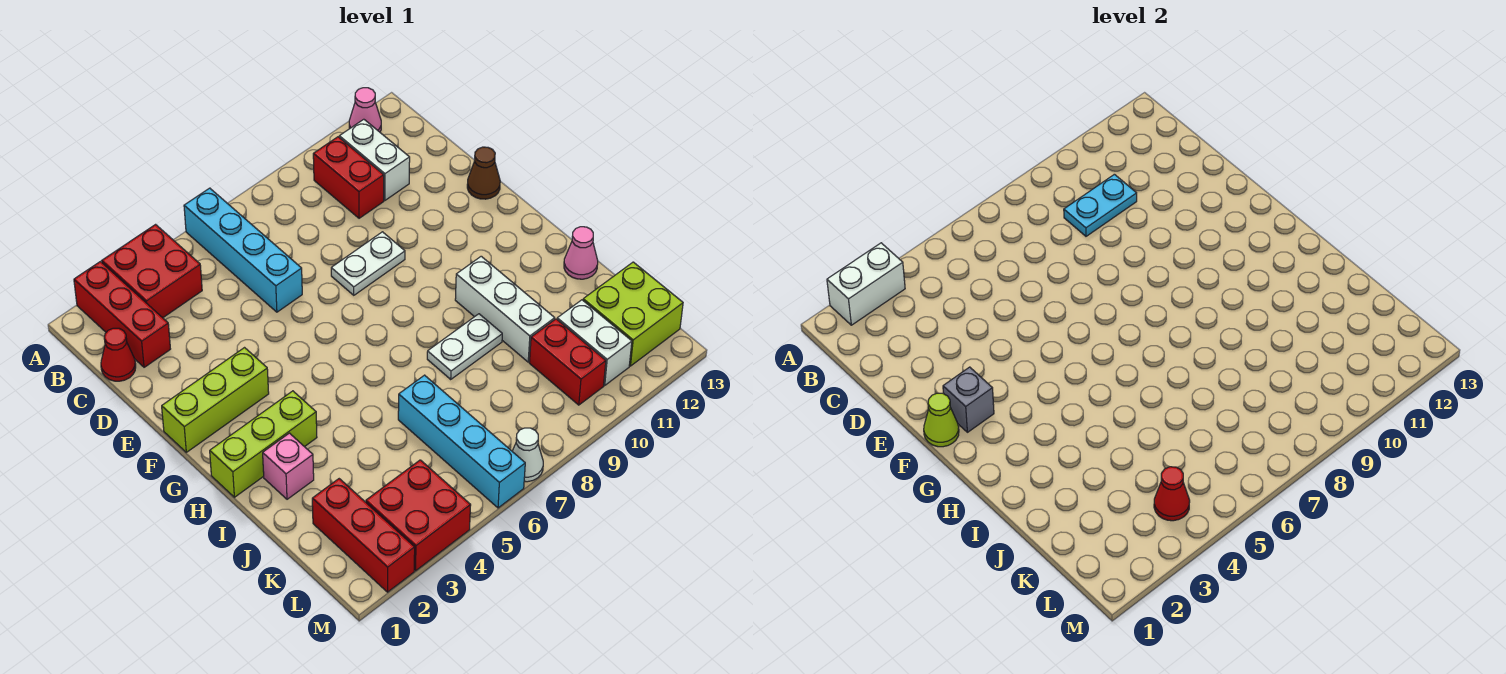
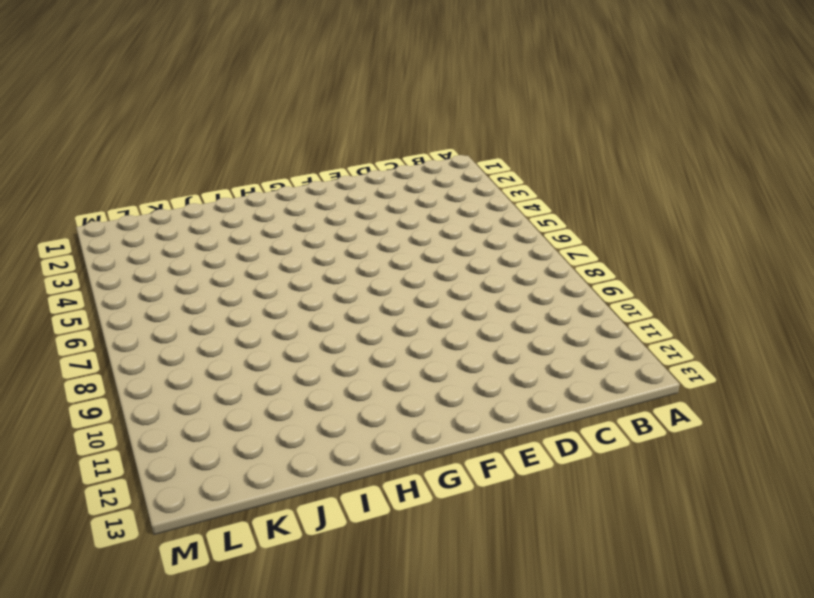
none -> red brick A2:C2 level 1
none -> red brick A3:B4 level 1
none -> cyan brick A6:D6 level 1

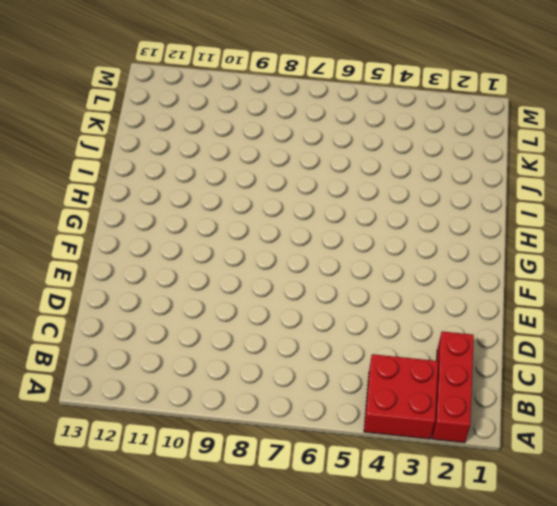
none -> cyan brick A6:D6 level 1
none -> pink cone A12 level 1
none -> red brick B10:C10 level 1

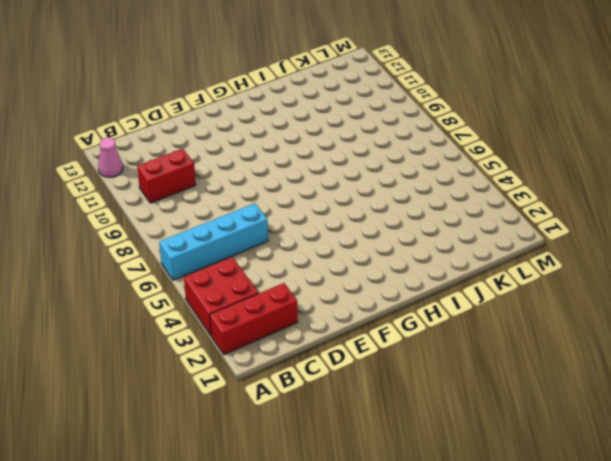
none -> white brick B11:C11 level 1
none -> red cone C1 level 1
none -> white plate E8:E9 level 1

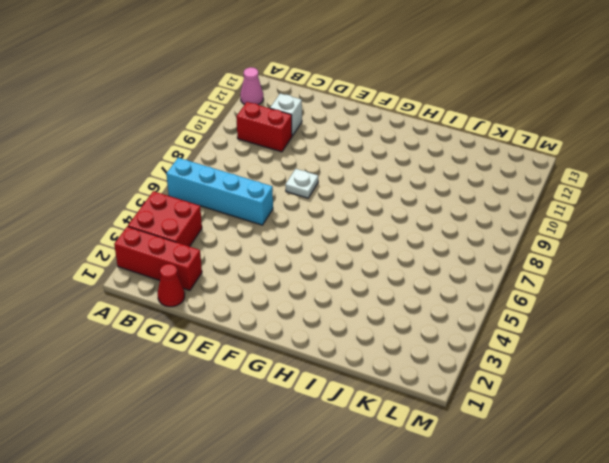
white brick C11 level 1 -> white brick B11:C11 level 1
white plate E8 level 1 -> white plate E8:E9 level 1
none -> brown cone E13 level 1
none -> lime brick F1:F3 level 1
none -> lime brick H1:H3 level 1

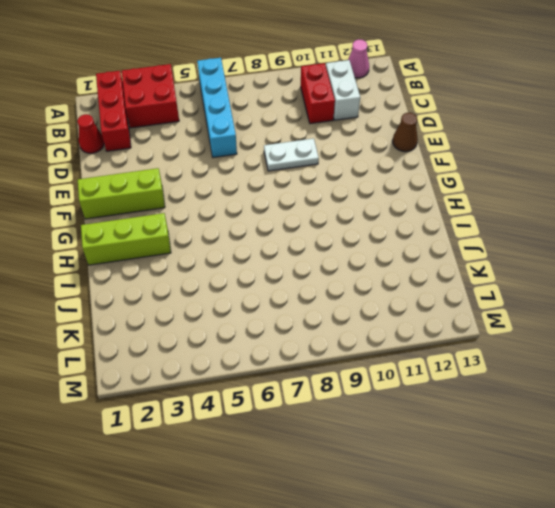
none -> white brick H10:J10 level 1
none -> pink brick I2 level 1
none -> white plate I8:I9 level 1

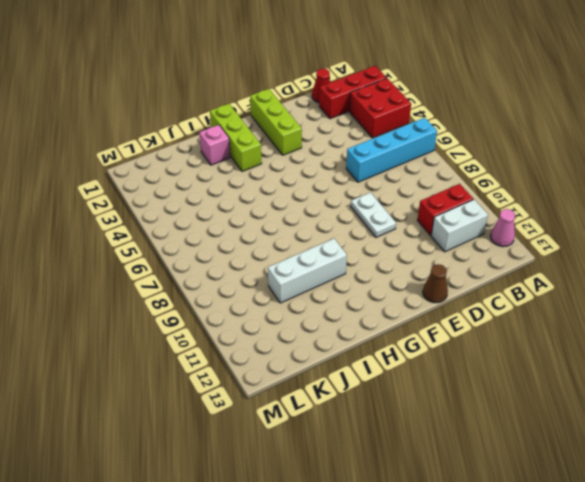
none -> white plate I8:I9 level 1
none -> pink cone I13 level 1
none -> cyan brick J6:M6 level 1

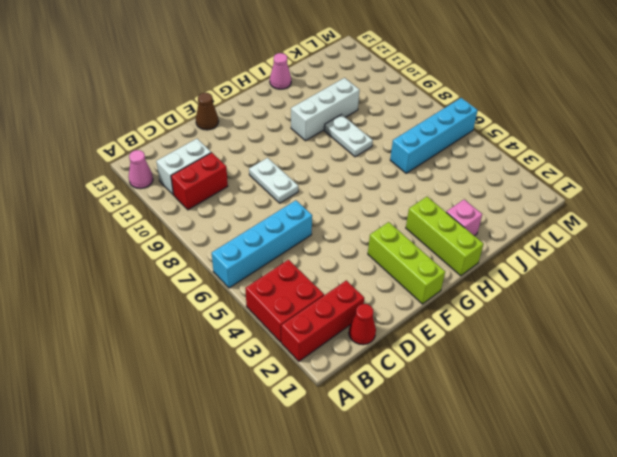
none -> red brick K2:M2 level 1
none -> red brick K10:L10 level 1
none -> white brick K11:L11 level 1

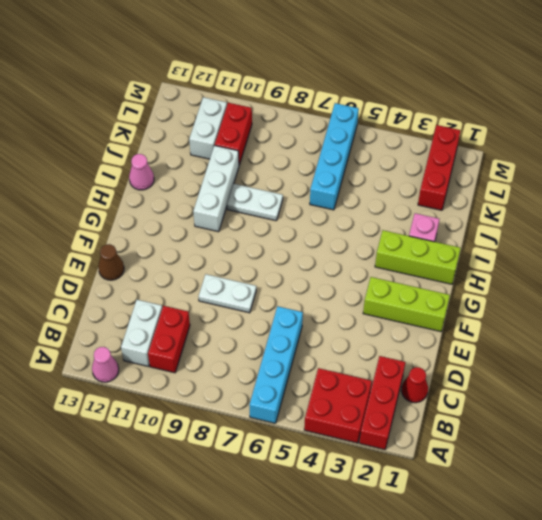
none -> lime brick K12:L13 level 1
none -> red brick L3:M4 level 1
none -> white cone M7 level 1

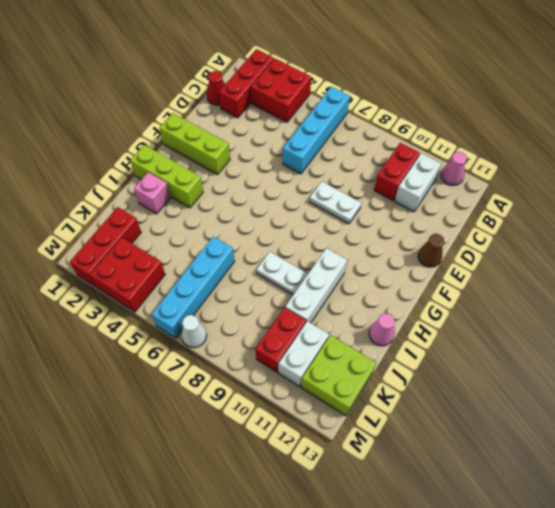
none -> white brick A2:A3 level 2
none -> cyan plate C9:C10 level 2
none -> lime cone F1 level 2

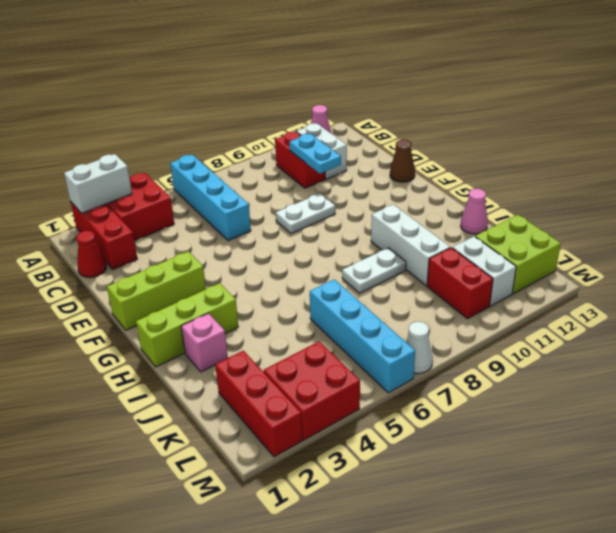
cyan plate C10:D10 level 2 -> cyan plate C9:C10 level 2
none -> lime cone F1 level 2
none -> grey brick F2 level 2
none -> red cone L4 level 2

